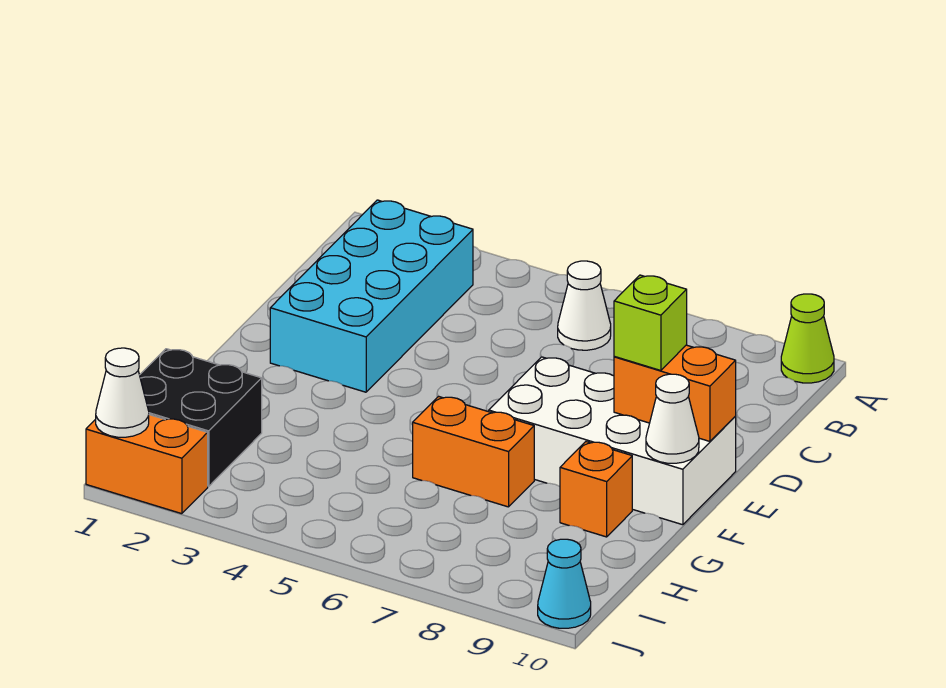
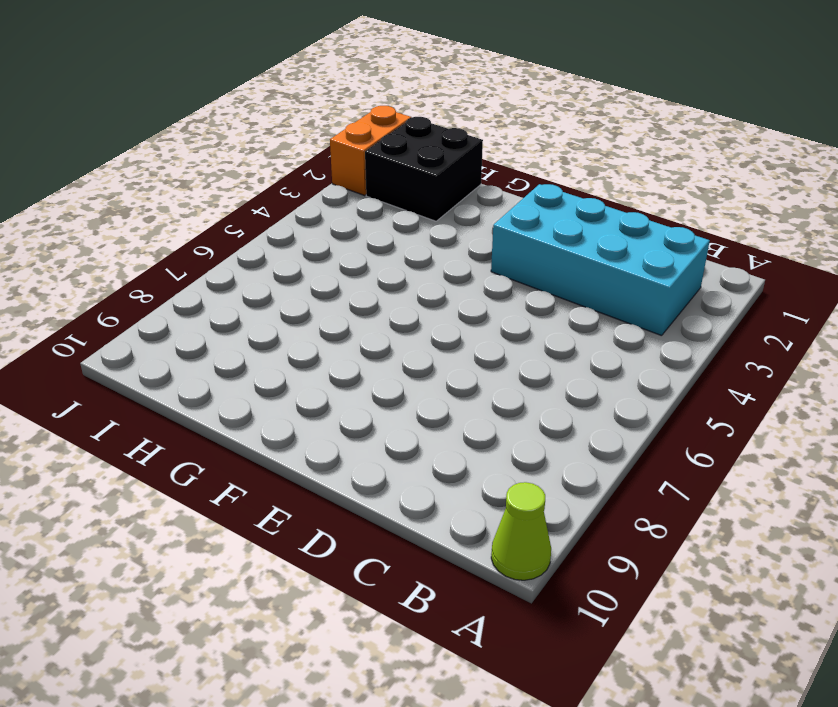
none -> white cone B6 level 1
none -> white brick E7:F10 level 1
none -> orange brick G6:G7 level 1

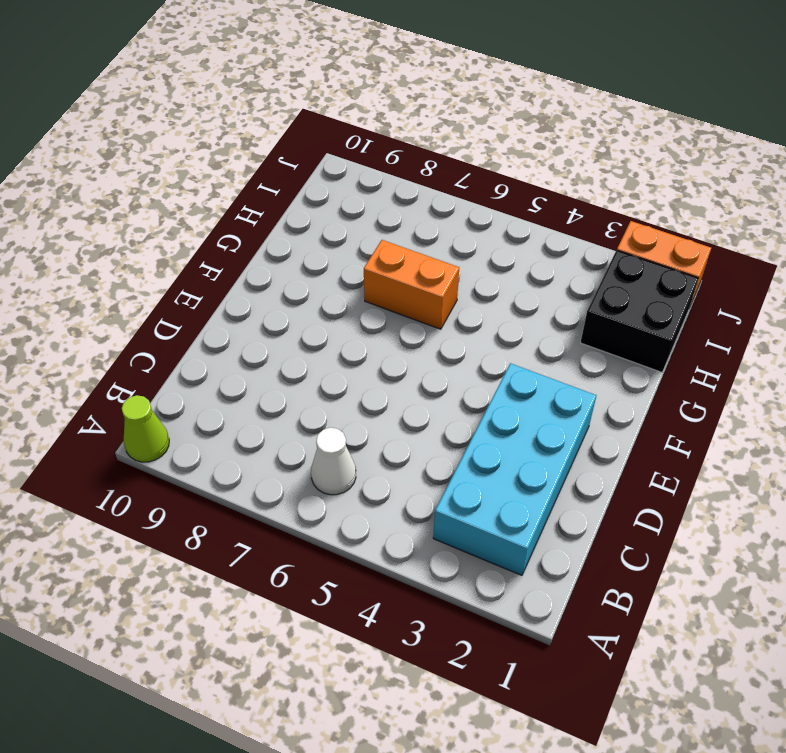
none -> white brick E7:F10 level 1
none -> orange brick G9 level 1
none -> cyan cone J10 level 1

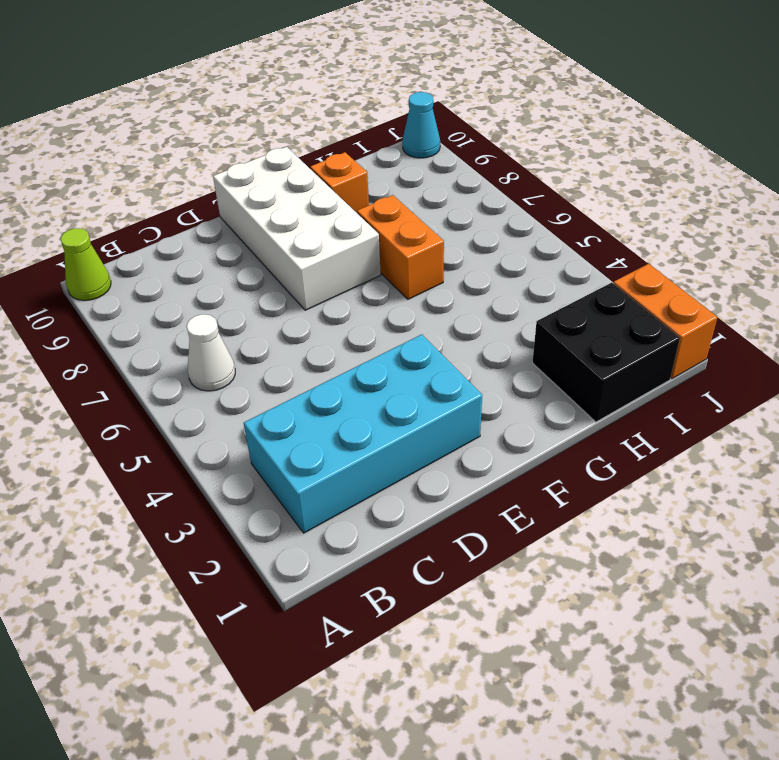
none -> orange brick E9:E10 level 2
none -> white cone F10 level 2
none -> white cone J1 level 2

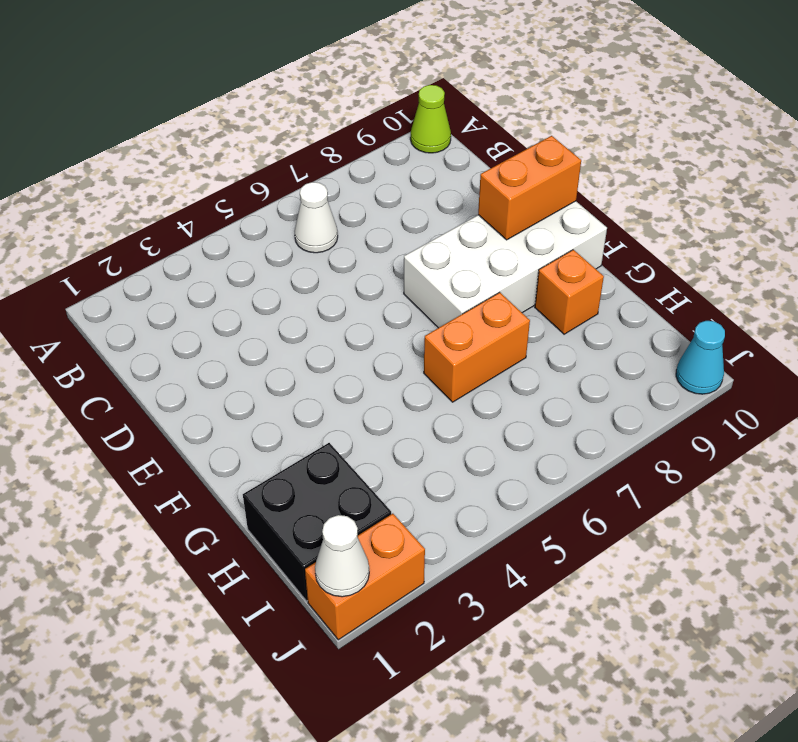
none -> cyan brick B2:E3 level 1
none -> white cone F10 level 2
none -> lime brick E9 level 3

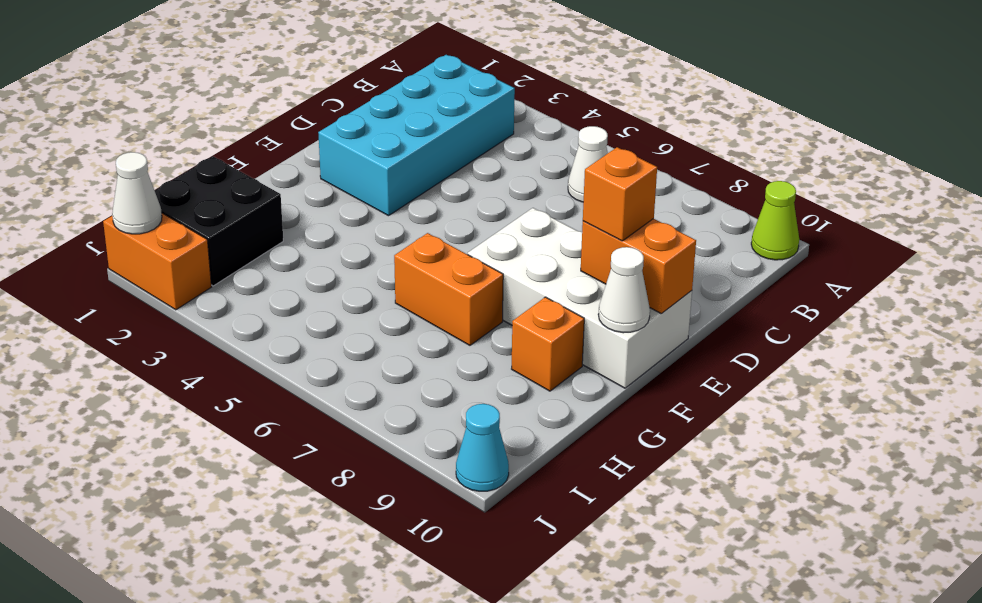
orange brick E9 level 3 -> lime brick E9 level 3

